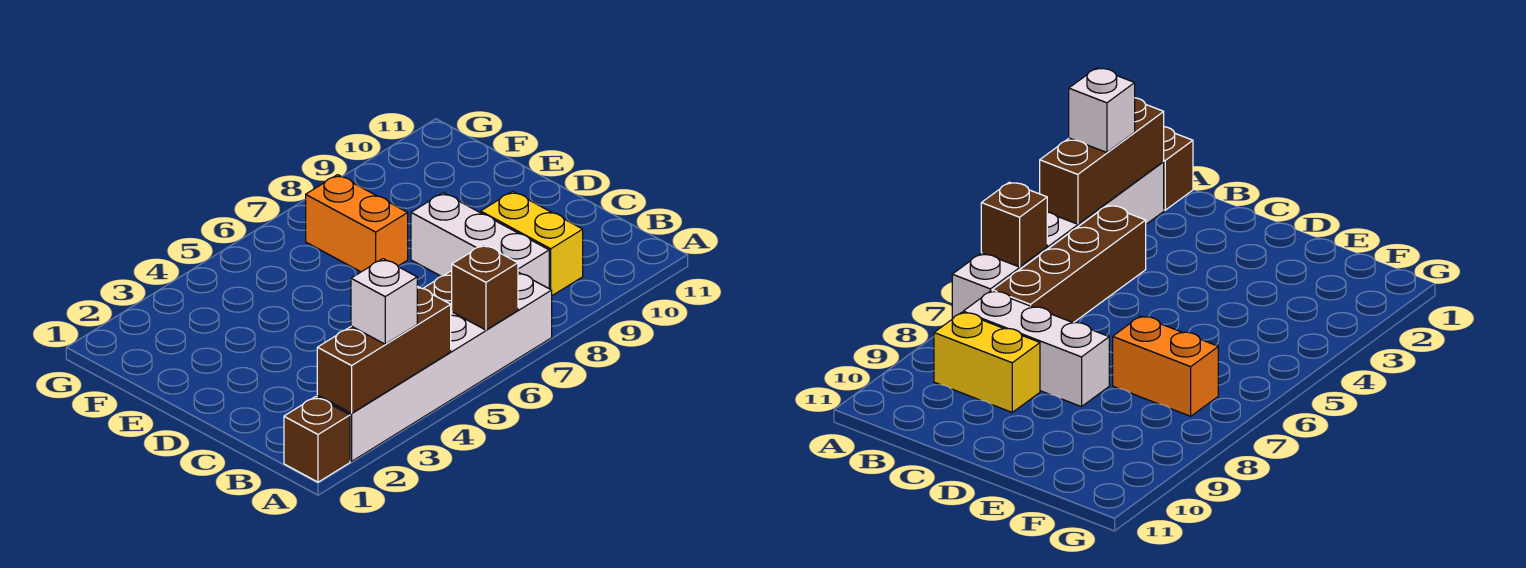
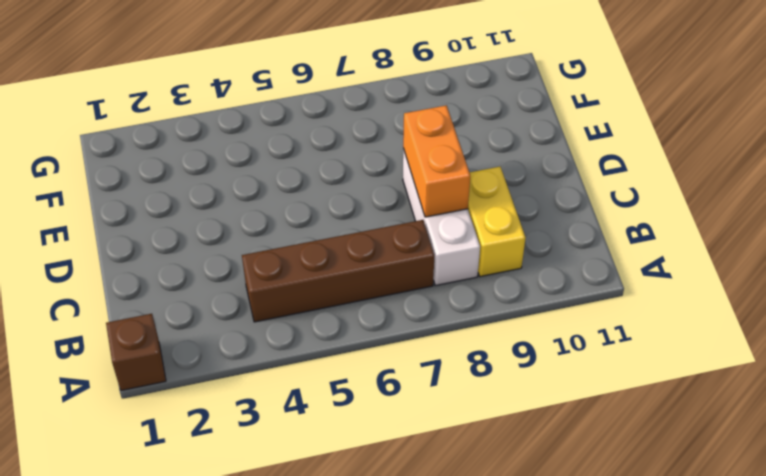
orange brick C8:D8 level 2 -> orange brick E7:F7 level 1
none -> white brick A2:A7 level 1
none -> brown brick A2:A4 level 2

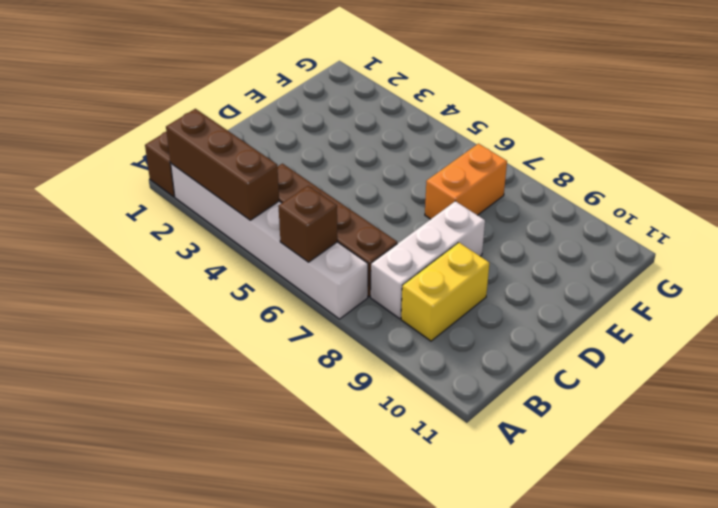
none -> white brick A3 level 3

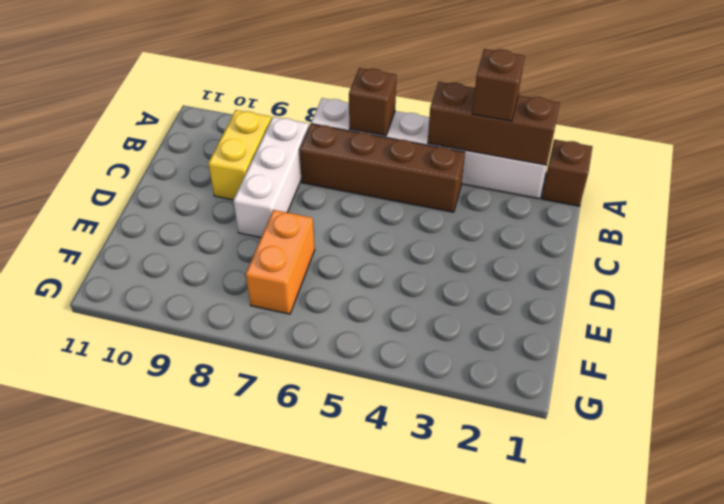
brown brick A3 level 3 -> white brick A3 level 3

